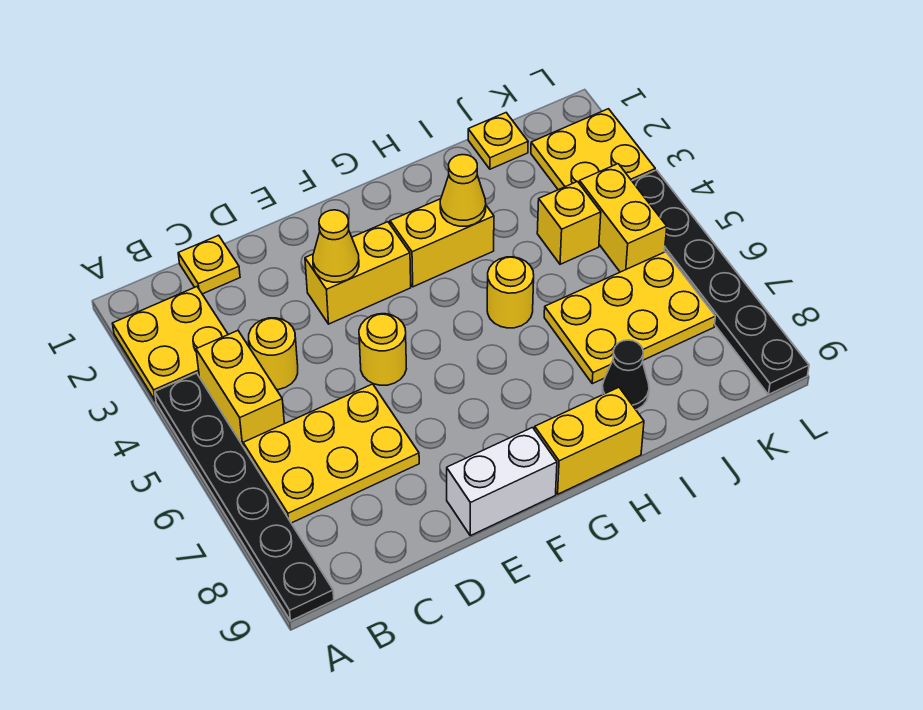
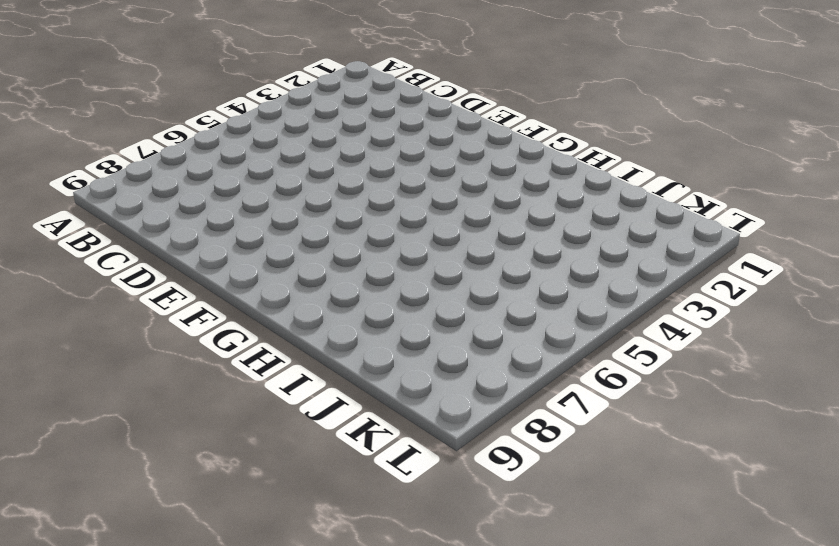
none -> yellow plate A2:B3 level 1
none -> black plate A4:A9 level 1
none -> yellow brick B4:B5 level 1

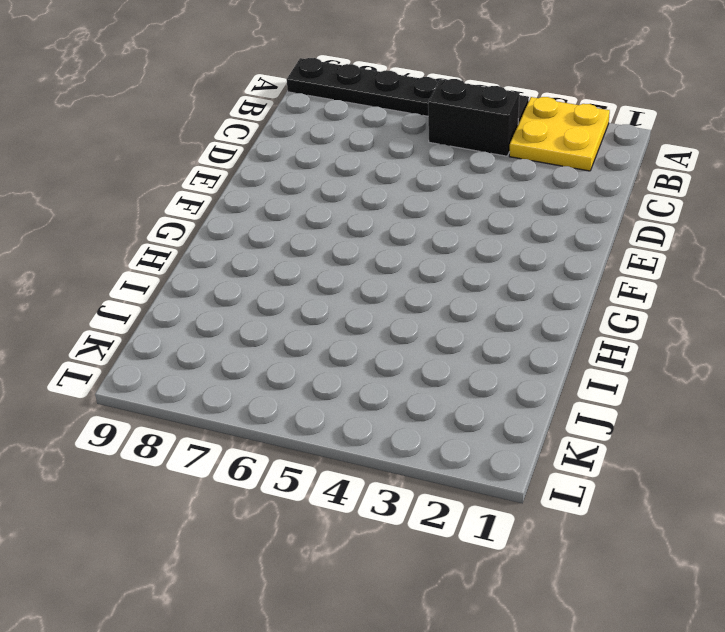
black brick B4:B5 level 1 -> yellow brick B4:B5 level 1
none -> yellow plate B6:D7 level 1
none -> yellow plate C1 level 1
none -> yellow round brick C4 level 1

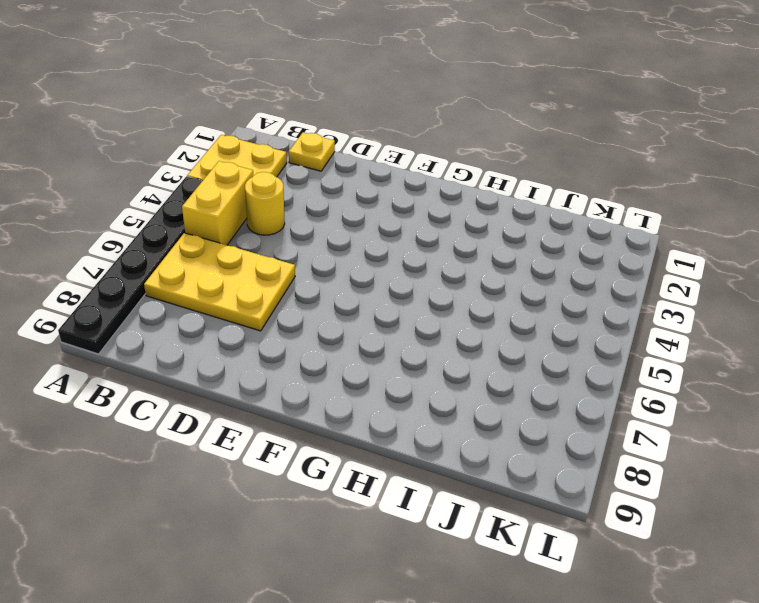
none -> yellow brick E3:F3 level 1
none -> yellow round brick E5 level 1
none -> white brick E9:F9 level 1

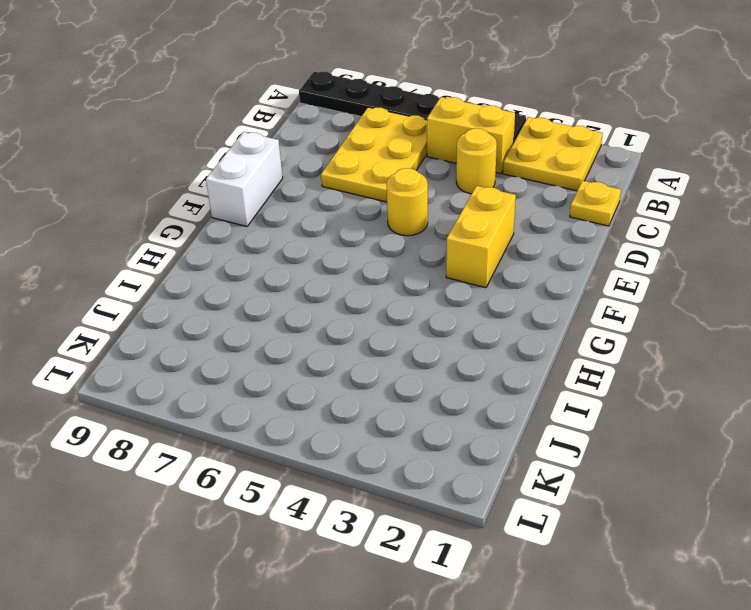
none -> yellow brick G3:H3 level 1
none -> yellow brick G9:H9 level 1
none -> yellow round brick H5 level 1

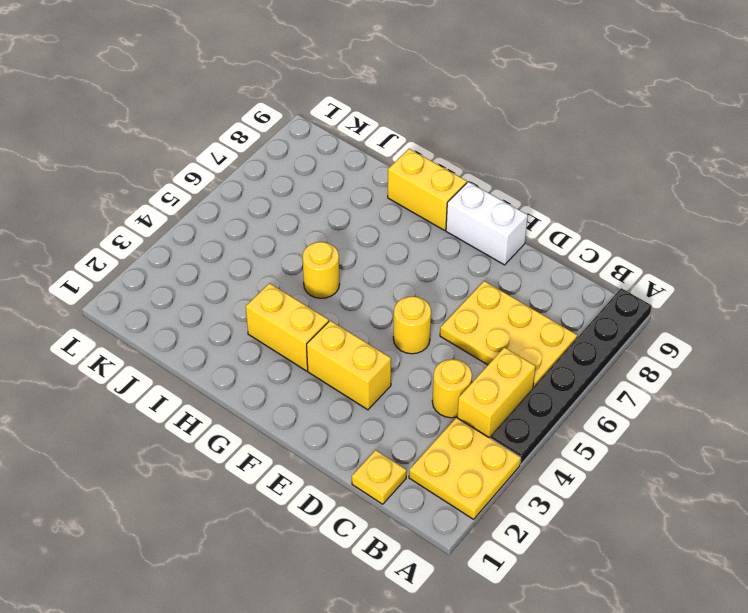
none -> yellow plate I6:K7 level 1
none -> black cone I8 level 1
none -> yellow plate J1 level 1

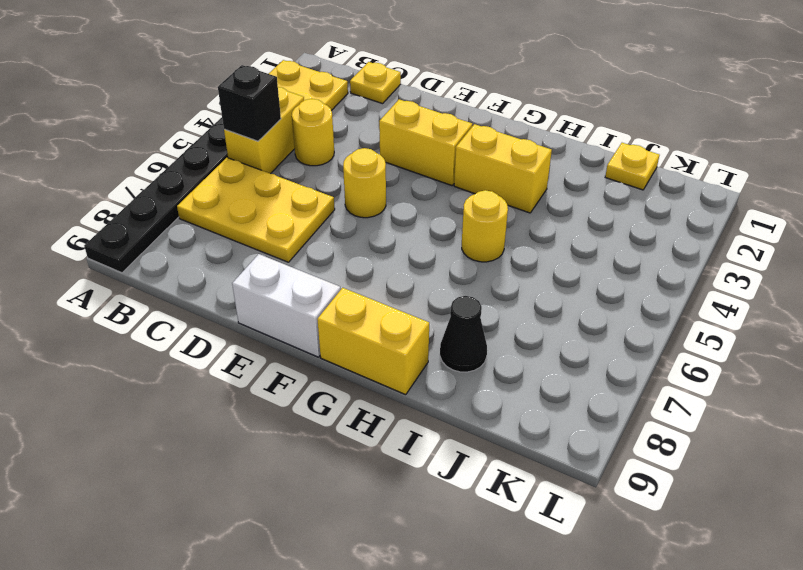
black brick B5 level 2 -> none
none -> yellow plate I6:K7 level 1
none -> yellow brick J4 level 1
none -> yellow plate K2:L3 level 1

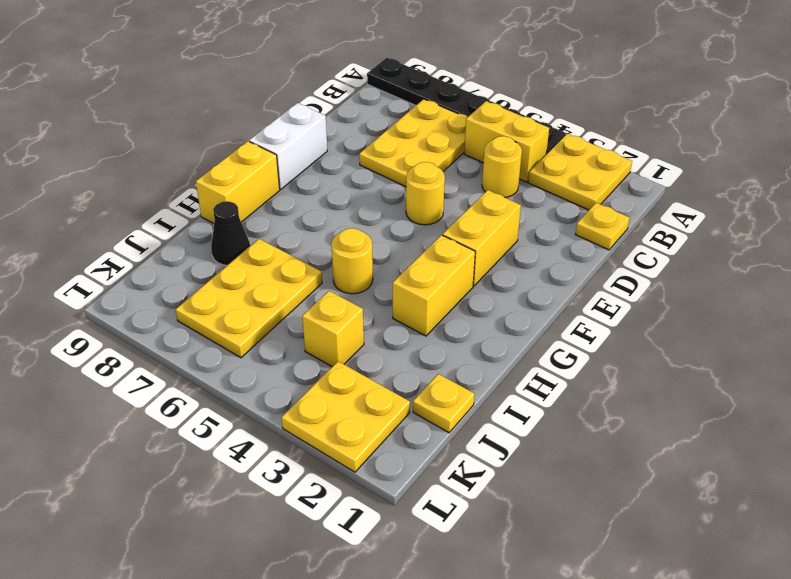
none -> yellow brick K4:K5 level 1
none -> black plate L4:L9 level 1
none -> yellow cone E3 level 2

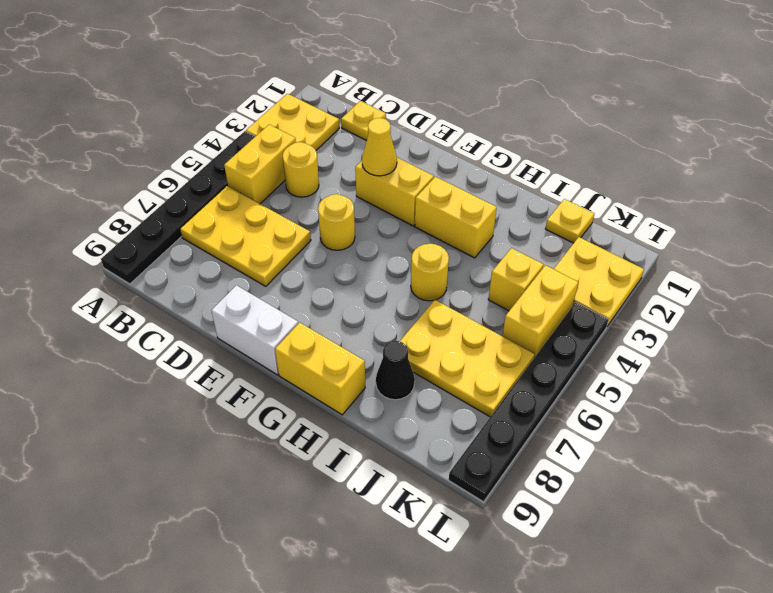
none -> yellow cone H3 level 2

